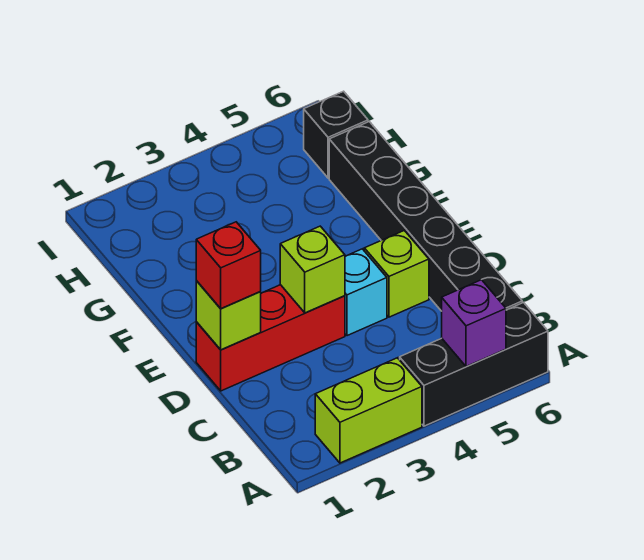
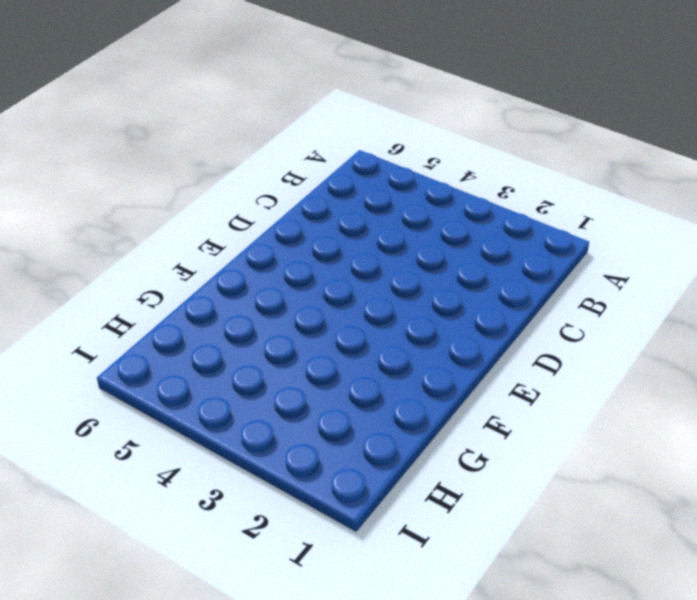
none -> lime brick A2:A3 level 1
none -> black brick A4:A6 level 1

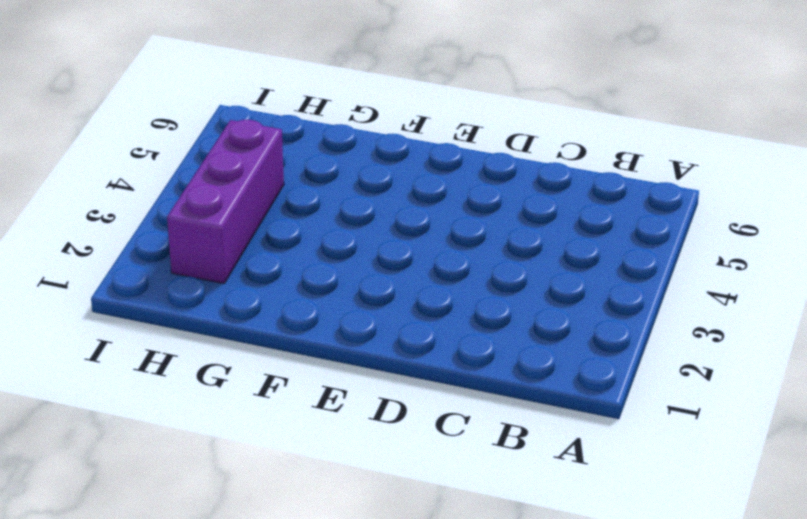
purple brick H2:H4 level 1 -> none
none -> lime brick A2:A3 level 1
none -> black brick A4:A6 level 1

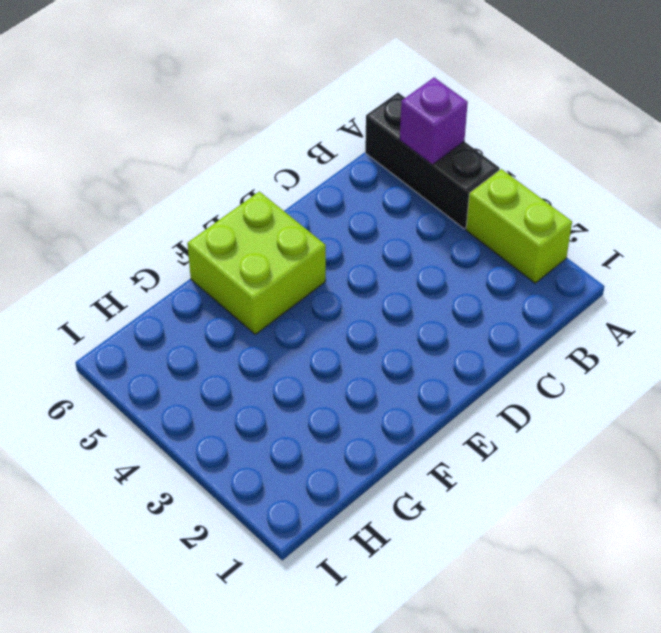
lime brick E5:F6 level 1 -> black brick B6:G6 level 1
none -> red brick D1:D3 level 1
none -> cyan brick D4 level 1

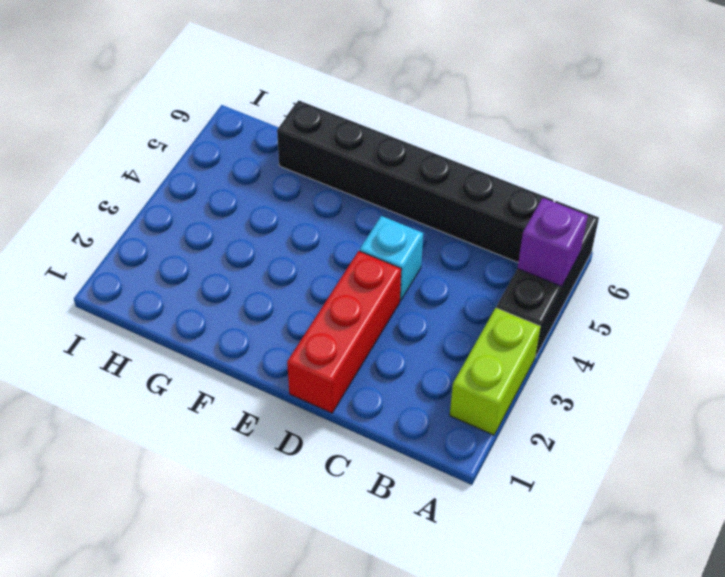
none -> lime brick D5 level 1
none -> black brick H6 level 1

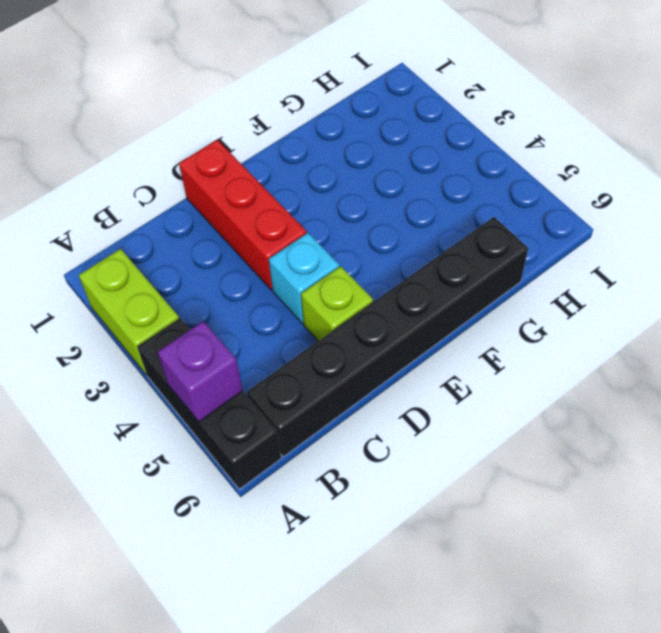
none -> black brick H6 level 1
none -> lime brick D1 level 2

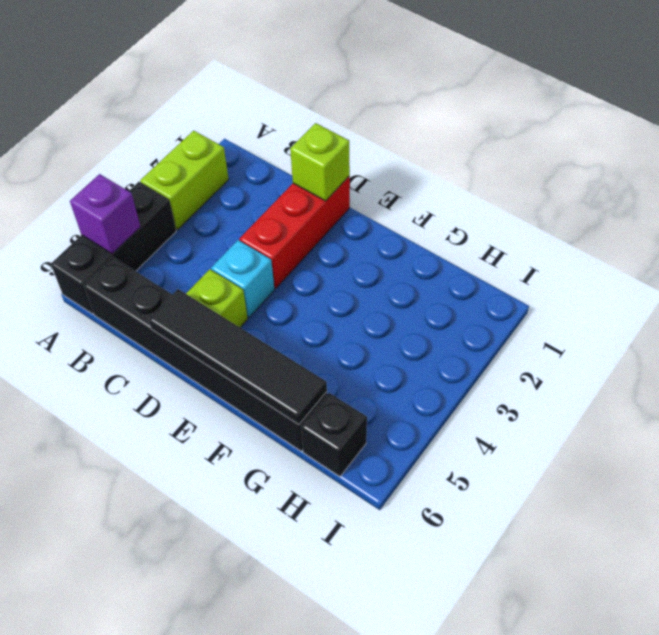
black tile D6:G6 level 2 -> none
none -> lime brick D3 level 2
none -> red brick D1 level 3

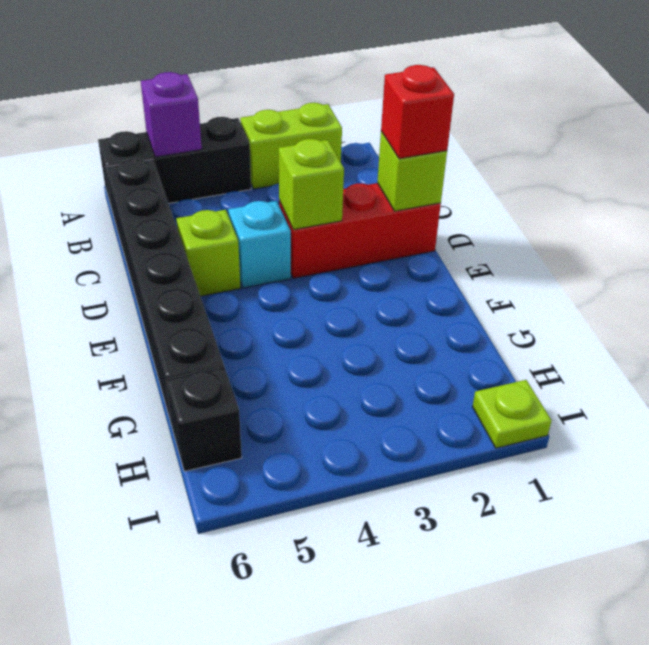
lime plate I1 level 1 -> none

